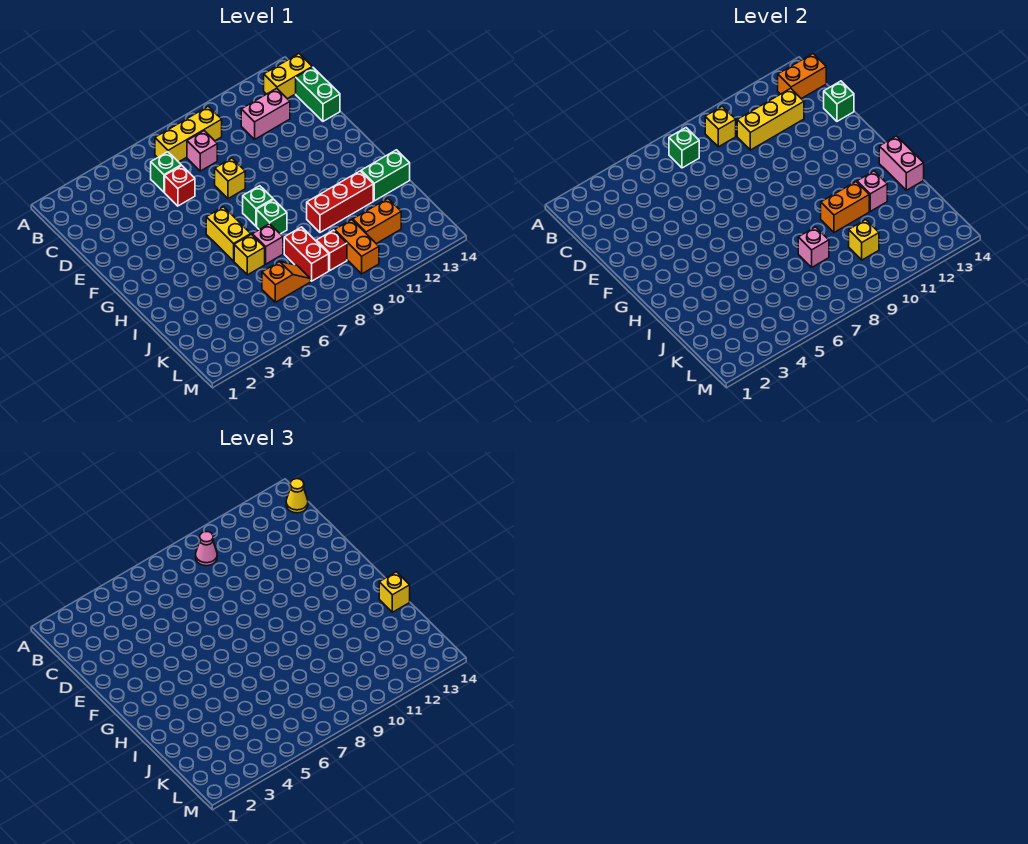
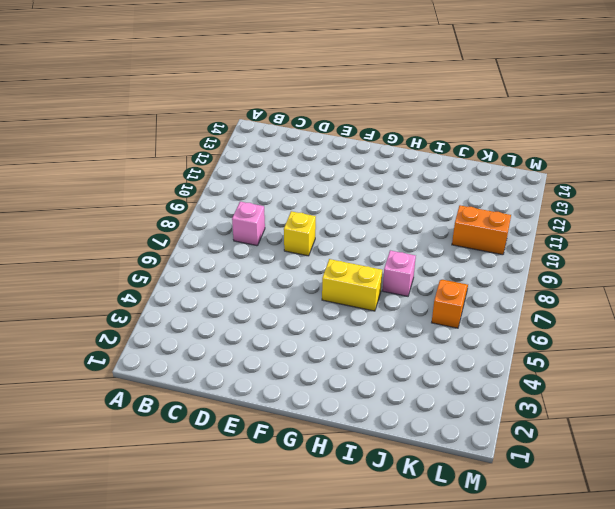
none -> yellow brick B7:B9 level 1
none -> yellow brick B13:B14 level 1
none -> green brick C6 level 1
none -> pink brick C11:C12 level 1

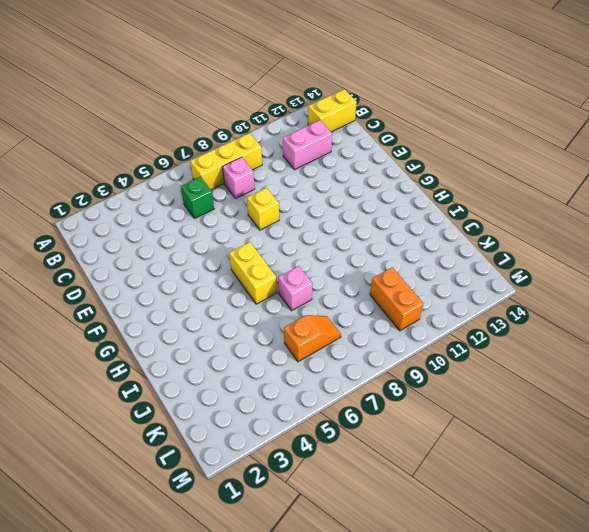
none -> green brick C14:D14 level 1
none -> red brick D6 level 1
none -> green brick G8 level 1
none -> green brick H8 level 1

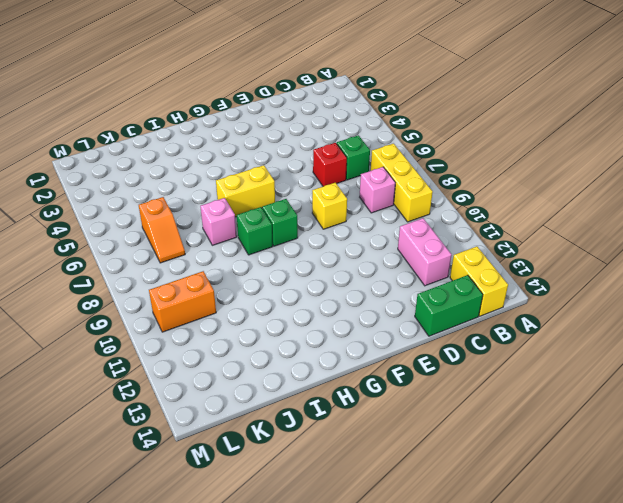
none -> yellow brick I6 level 1
none -> red brick I10:I12 level 1
none -> green brick I13:I14 level 1
none -> red brick J8:K8 level 1

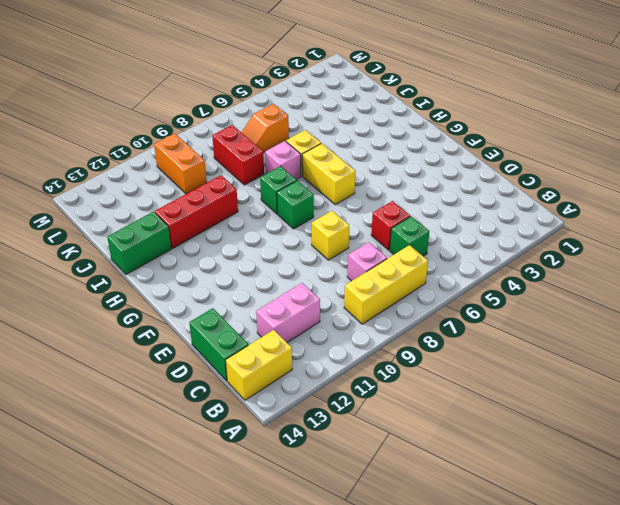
none -> red brick K9 level 1
none -> orange brick K11:K12 level 1
none -> green brick B7 level 2
none -> yellow brick B9 level 2

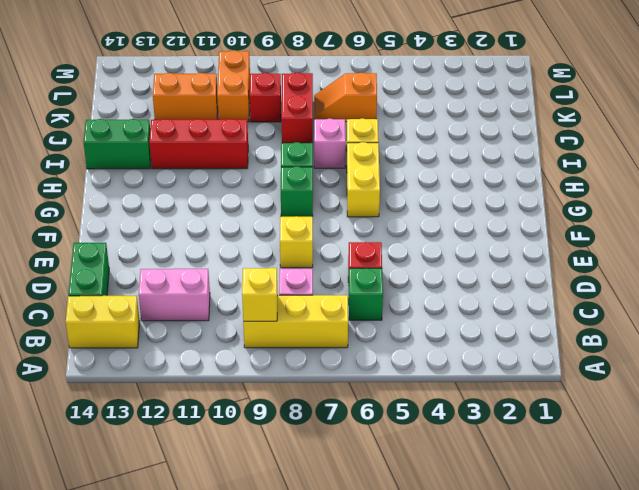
none -> green brick B7 level 2
none -> orange brick B13:B14 level 2
none -> yellow brick C10:C12 level 2
none -> green brick D14 level 2

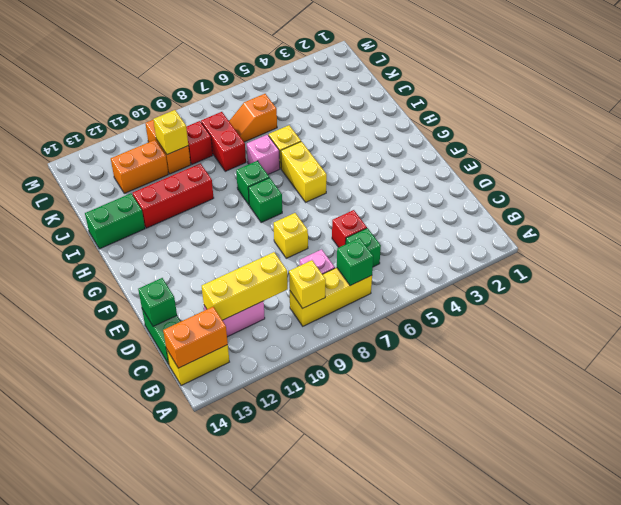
none -> pink brick H14:I14 level 2
none -> orange brick I10:I11 level 2
none -> pink brick I12 level 2
none -> pink brick J8 level 2

